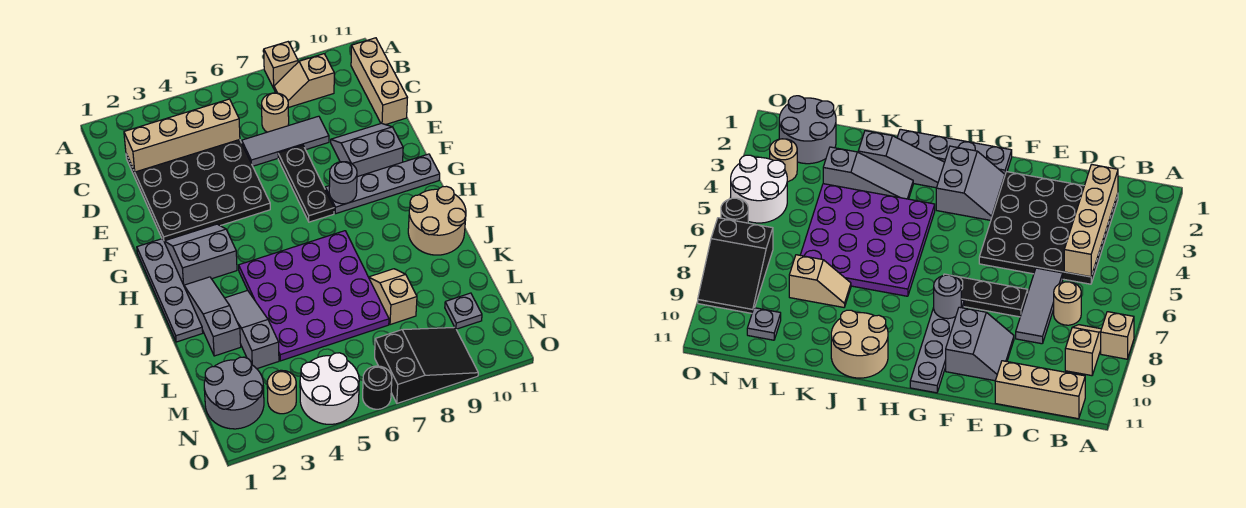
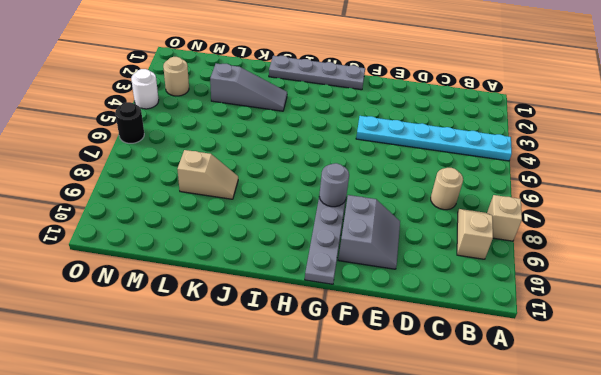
cyan plate A4:F4 level 1 -> black plate C2:F5 level 1
white round brick O4 level 1 -> white round brick N4:O5 level 1
none -> tan brick B11:D11 level 1
none -> grey tile D6:D8 level 1
none -> black plate E7:G7 level 1

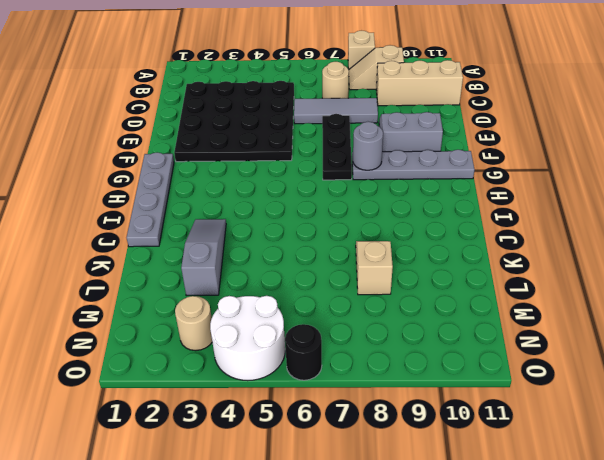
tan brick C9:C11 level 1 -> tan brick B11:D11 level 1
none -> grey slope G2:H3 level 1 top H
none -> grey slope I2:K2 level 1 top K
none -> purple plate I4:L7 level 1

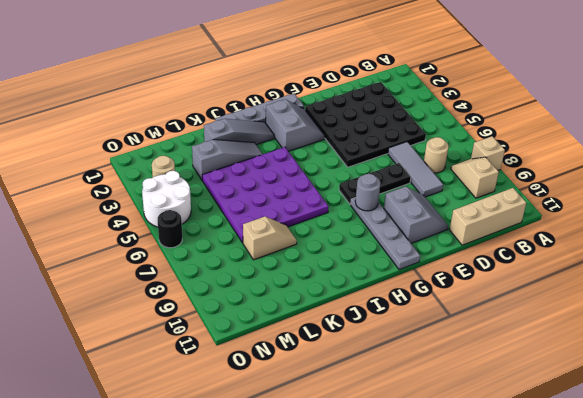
none -> tan round brick I10:J11 level 1
none -> grey round brick M1:N2 level 1
none -> grey plate M10 level 1

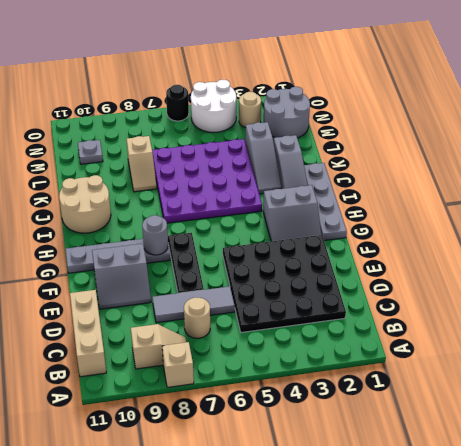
none -> black slope N7:O9 level 1 top 7
none -> tan brick C2:C5 level 2

